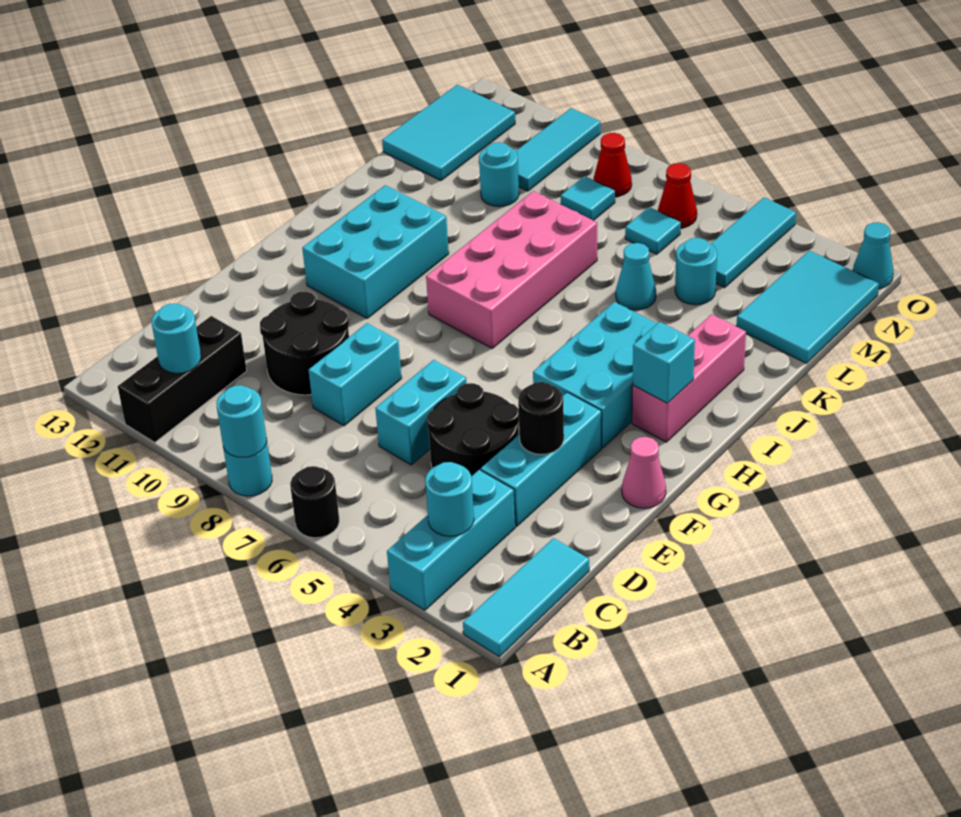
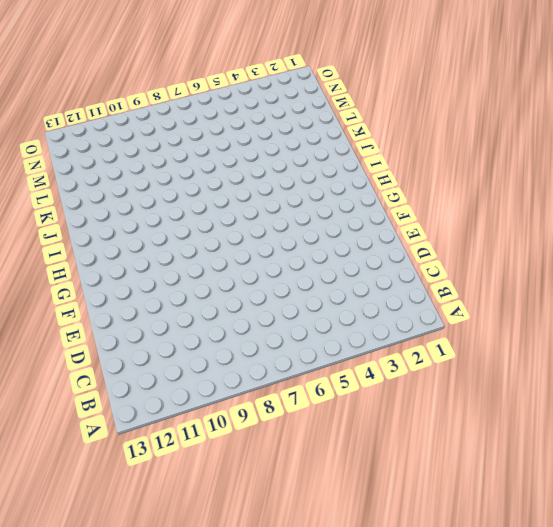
none -> cyan tile A1:C1 level 1
none -> cyan brick A3:C3 level 1
none -> black round brick A6 level 1
none -> cyan round brick A8 level 1

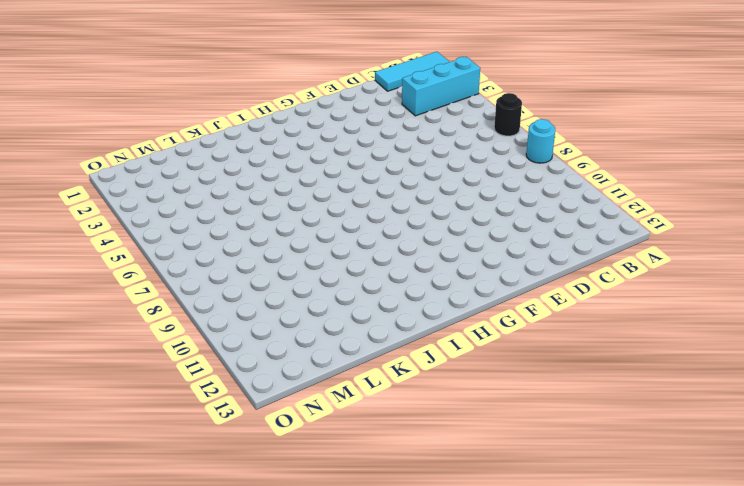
none -> black brick A11:C11 level 1
none -> cyan brick D3:F3 level 1
none -> black round brick D4:E5 level 1
none -> cyan brick D6:E6 level 1

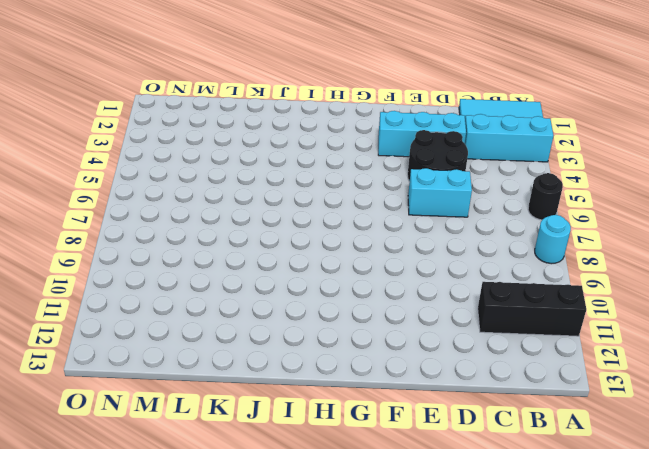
none -> cyan brick D8:E8 level 1
none -> black round brick D9:E10 level 1
none -> pink cone F1 level 1
none -> cyan brick G3:I4 level 1

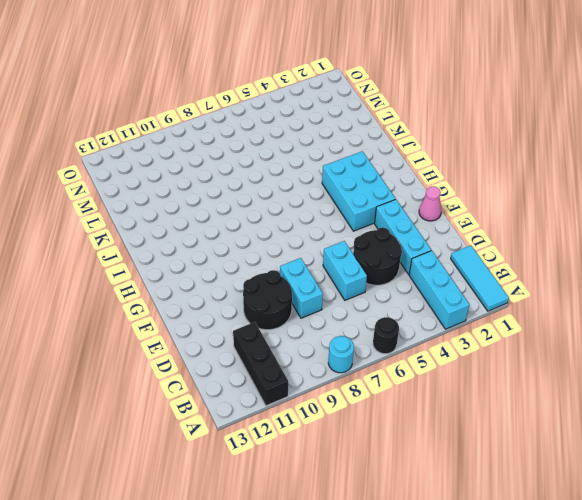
none -> cyan brick G10:I11 level 1
none -> pink brick H2:J2 level 1
none -> pink brick H7:K8 level 1
none -> cyan cone K5 level 1

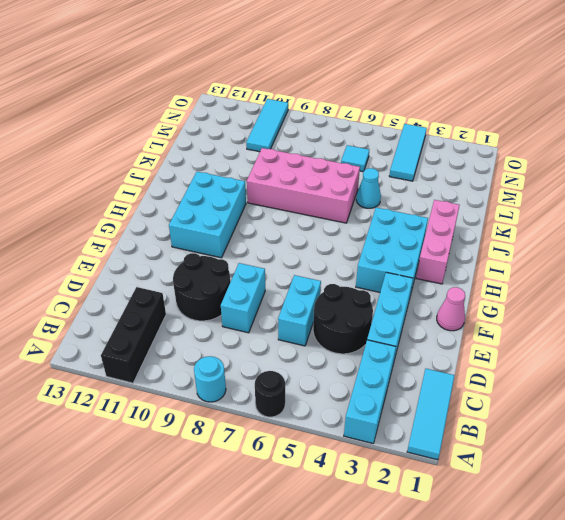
pink brick J6:K9 level 1 -> pink brick H7:K8 level 1
none -> cyan tile L1:N2 level 1
none -> cyan round brick L4 level 1
none -> cyan round brick L10 level 1
none -> cyan tile L12:N13 level 1

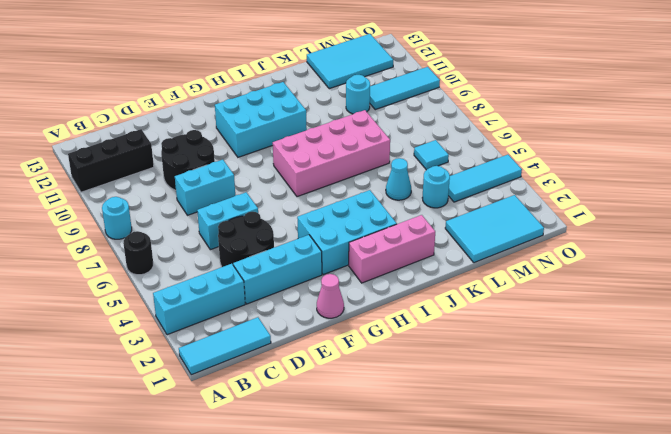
none -> cyan tile M8 level 1
none -> red cone N6 level 1
none -> red cone N8 level 1
none -> cyan cone O1 level 1

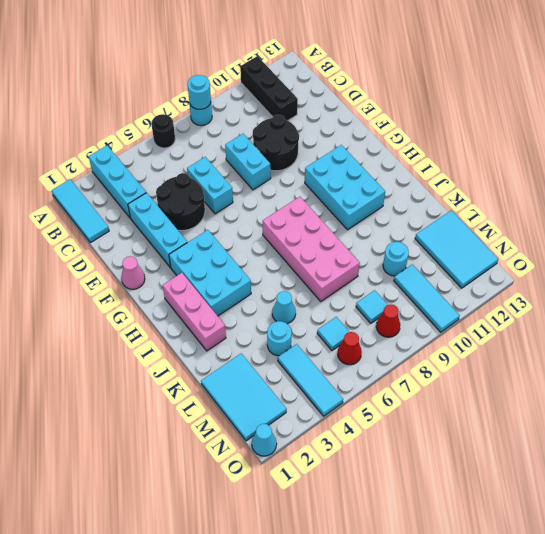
none -> cyan round brick B3 level 2
none -> cyan round brick B11 level 2
none -> black round brick E3 level 2
none -> cyan brick H2 level 2

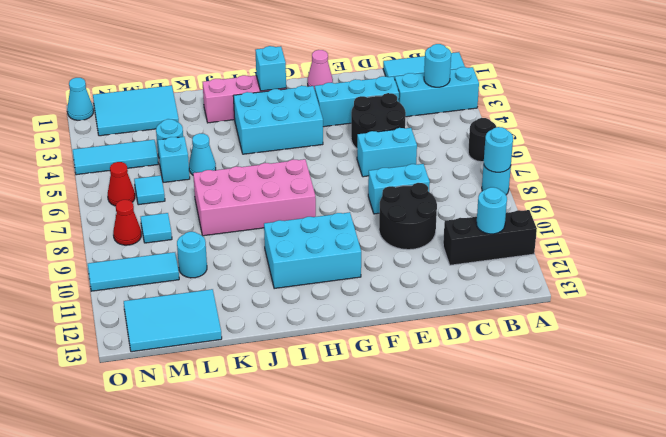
cyan brick L5 level 1 -> none
none -> black round brick E3 level 2

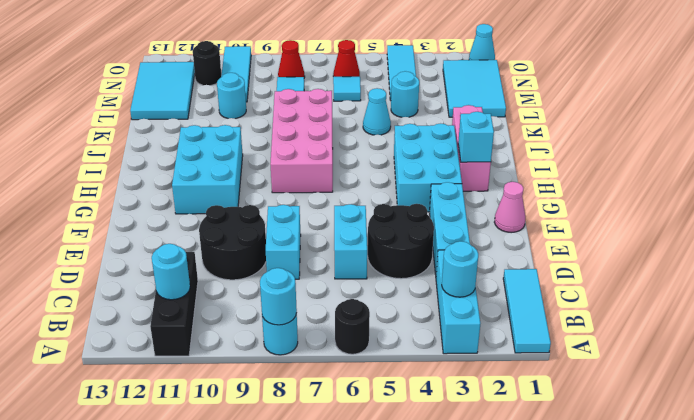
black round brick N11 level 1 -> black round brick E3 level 2

